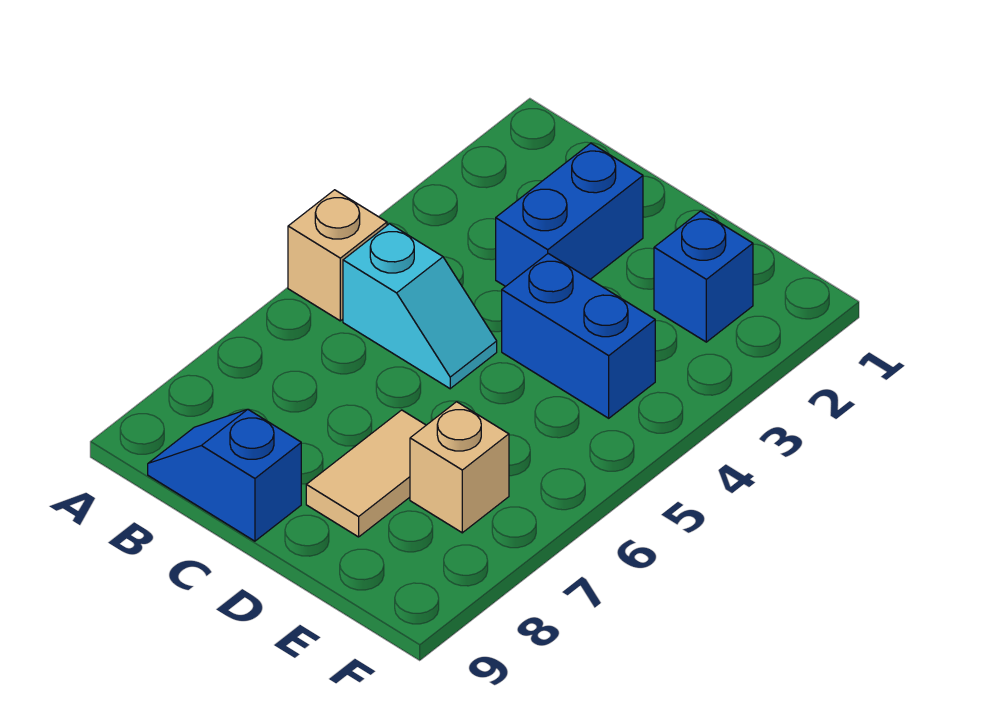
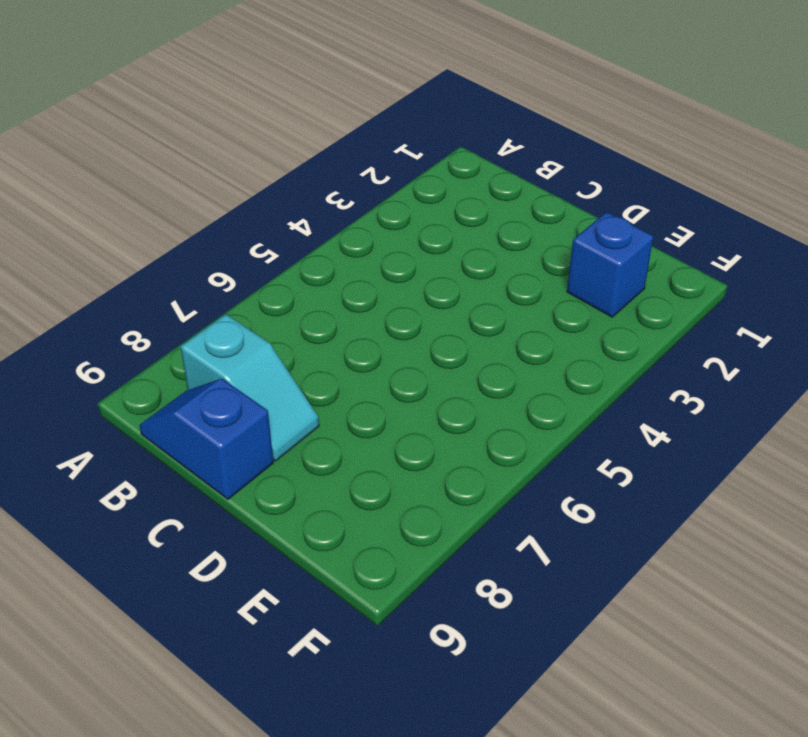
cyan slope B8:C8 level 1 top B -> cyan slope B5:C5 level 1 top B
none -> tan brick A5 level 1
none -> blue brick C2:C3 level 1

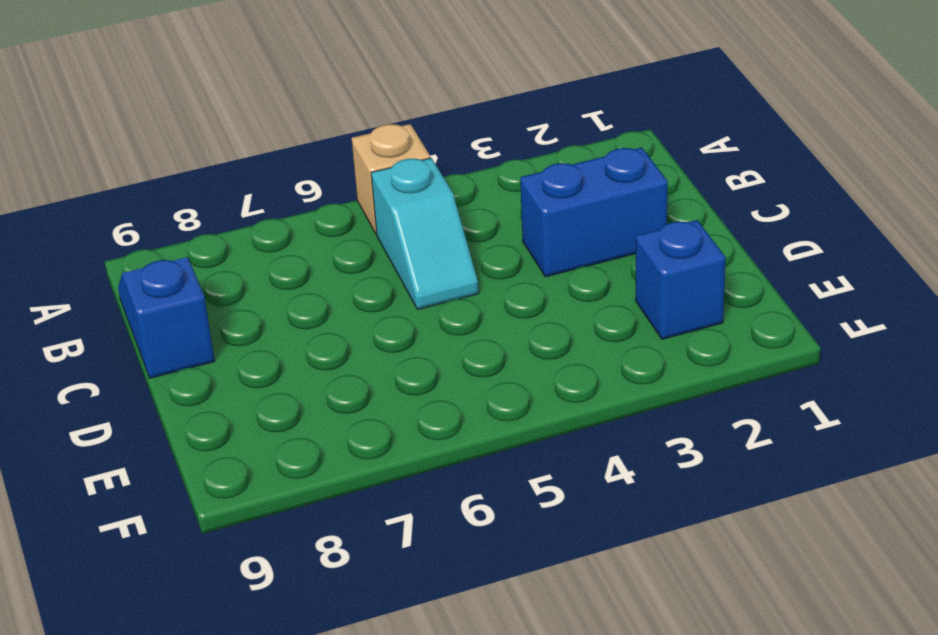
none -> blue brick D4:E4 level 1
none -> tan tile D7:D8 level 1

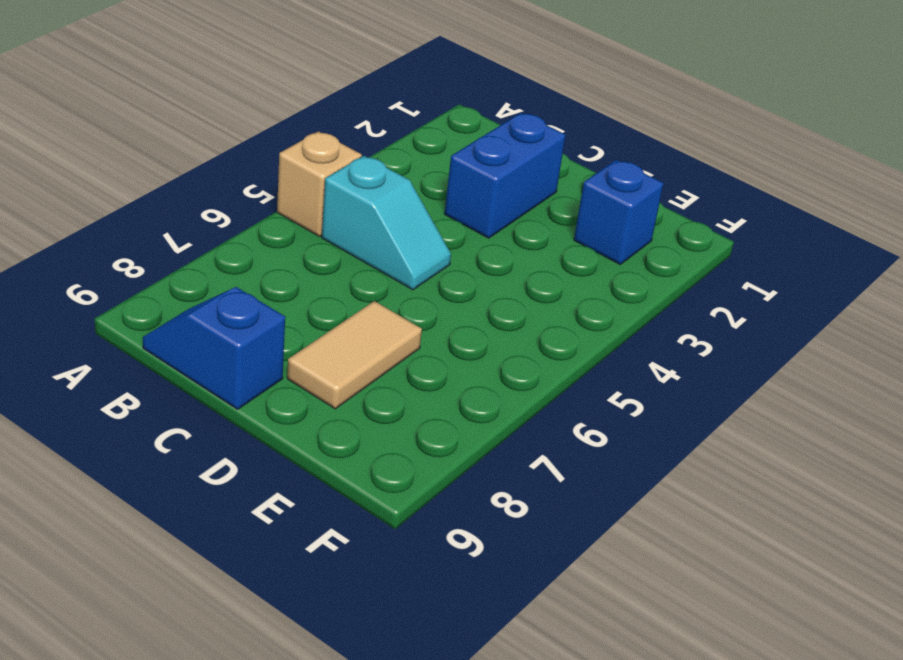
none -> blue brick D4:E4 level 1
none -> tan brick E7 level 1

